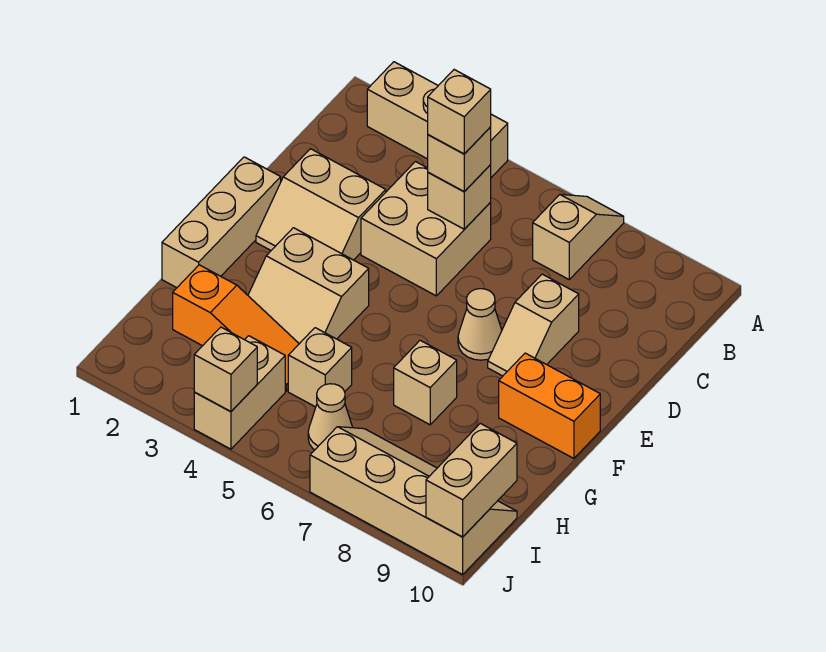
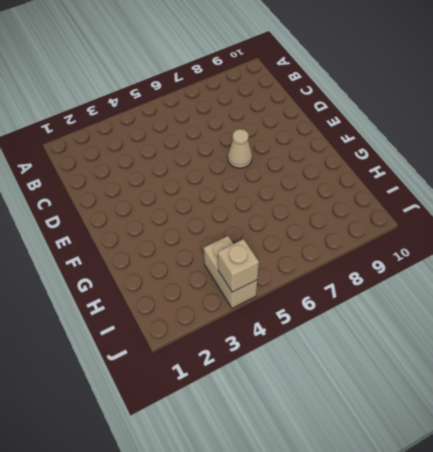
none -> tan brick A2:A4 level 1
none -> tan slope A7:B7 level 1 top B
none -> tan brick C4:D5 level 1

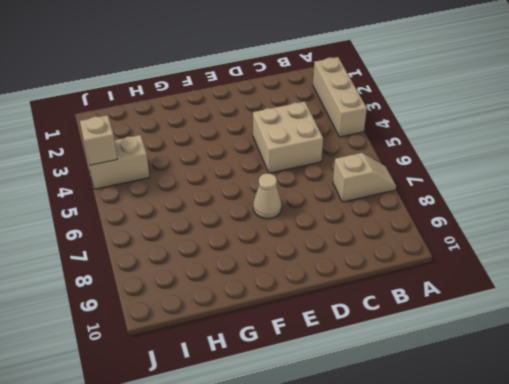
none -> tan slope D2:E3 level 1 top D
none -> tan slope D8:E8 level 1 top D
none -> tan brick E1:G1 level 1

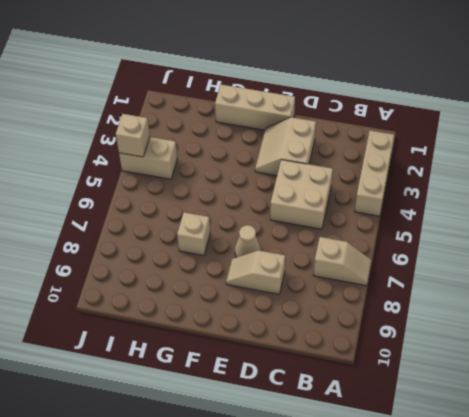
none -> tan slope F3:G4 level 1 top F
none -> orange brick F9:F10 level 1
none -> orange slope H2:H4 level 1 top 2

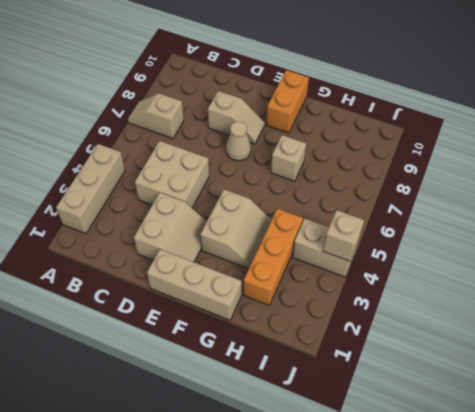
orange brick H2:H4 level 1 -> orange slope H2:H4 level 1 top 2
none -> tan brick H5 level 1
none -> tan cone I6 level 1
none -> tan slope I7:J10 level 1 top J

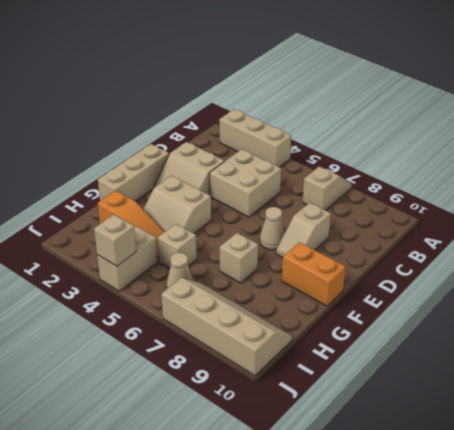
none -> tan brick C5 level 2
none -> tan brick I10:J10 level 2
none -> tan brick C5 level 3

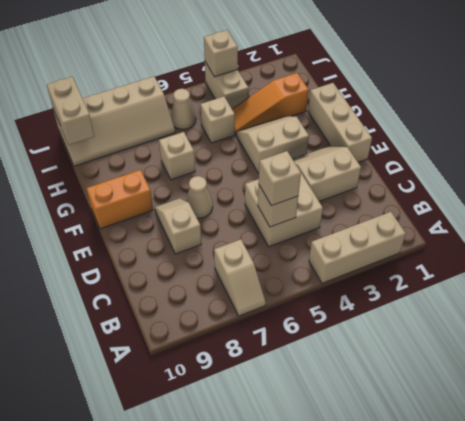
none -> tan brick C5 level 4

